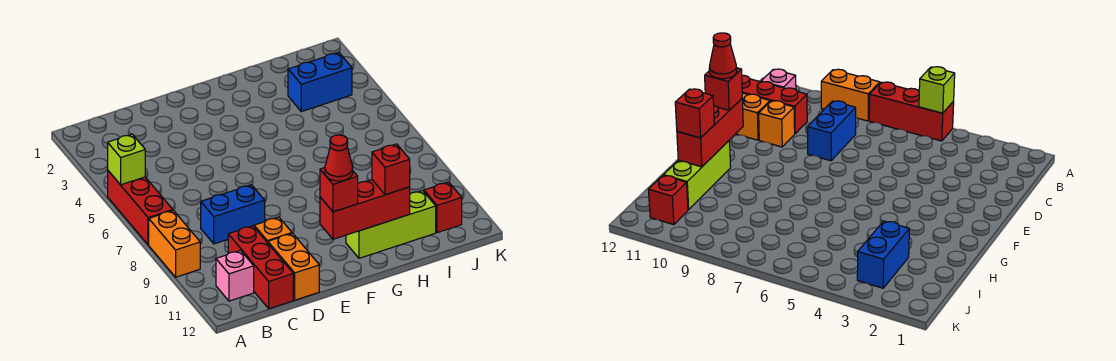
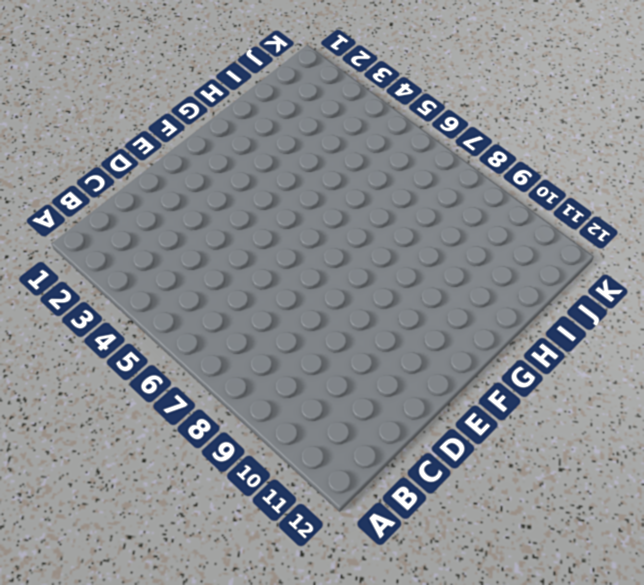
none -> red brick A5:A7 level 1
none -> orange brick A8:A9 level 1
none -> pink brick B11 level 1

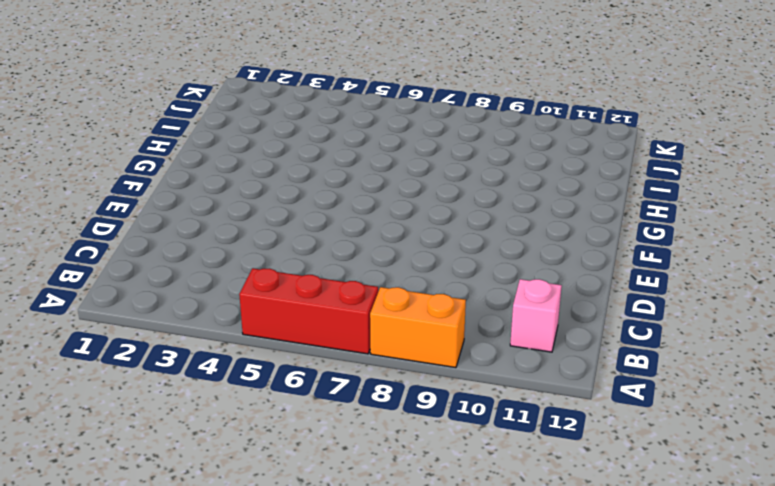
none -> blue brick C8:D8 level 1
none -> red brick C10:C12 level 1
none -> orange brick D10 level 1

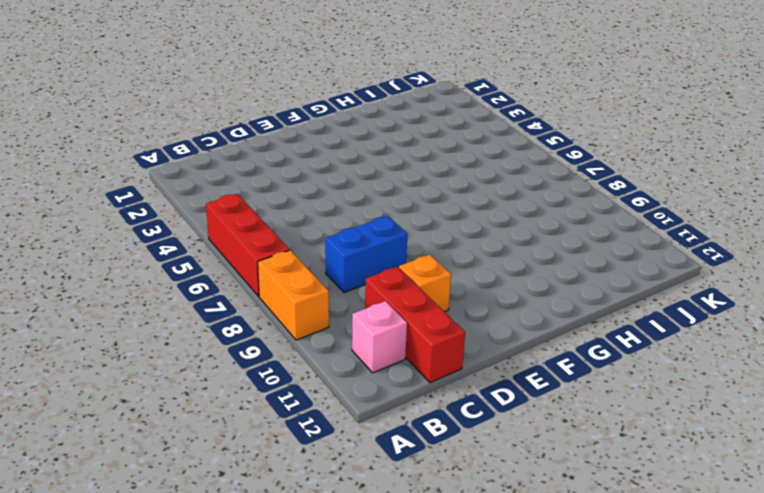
none -> orange brick D11:D12 level 1
none -> lime brick G11:I11 level 1
none -> blue brick I3:J3 level 1

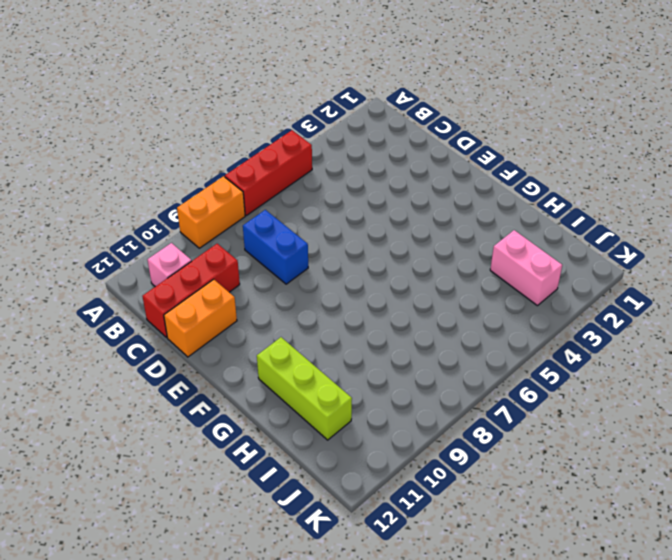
pink brick I3:J3 level 1 -> blue brick I3:J3 level 1
none -> orange brick D10 level 1
none -> red brick J11 level 1
none -> lime brick A5 level 2

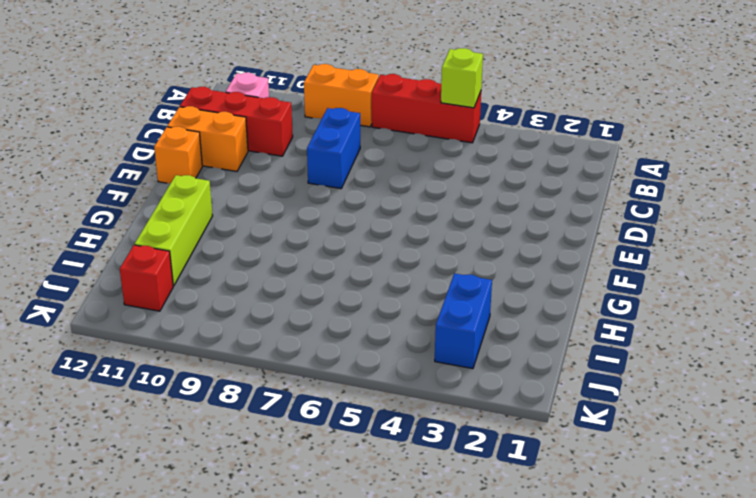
orange brick E12 level 1 -> orange brick D10 level 1
none -> red brick F11:H11 level 2
none -> red brick F11 level 3
none -> red brick H11 level 3

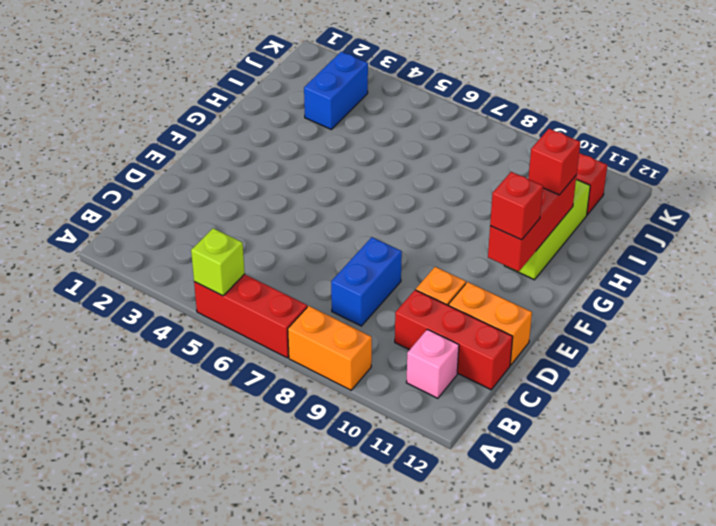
none -> red cone F11 level 4

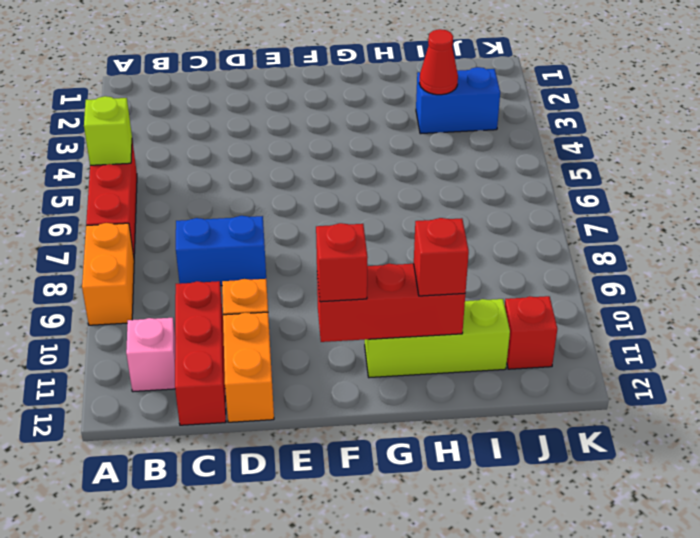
red cone I3 level 2 -> red cone F11 level 4

